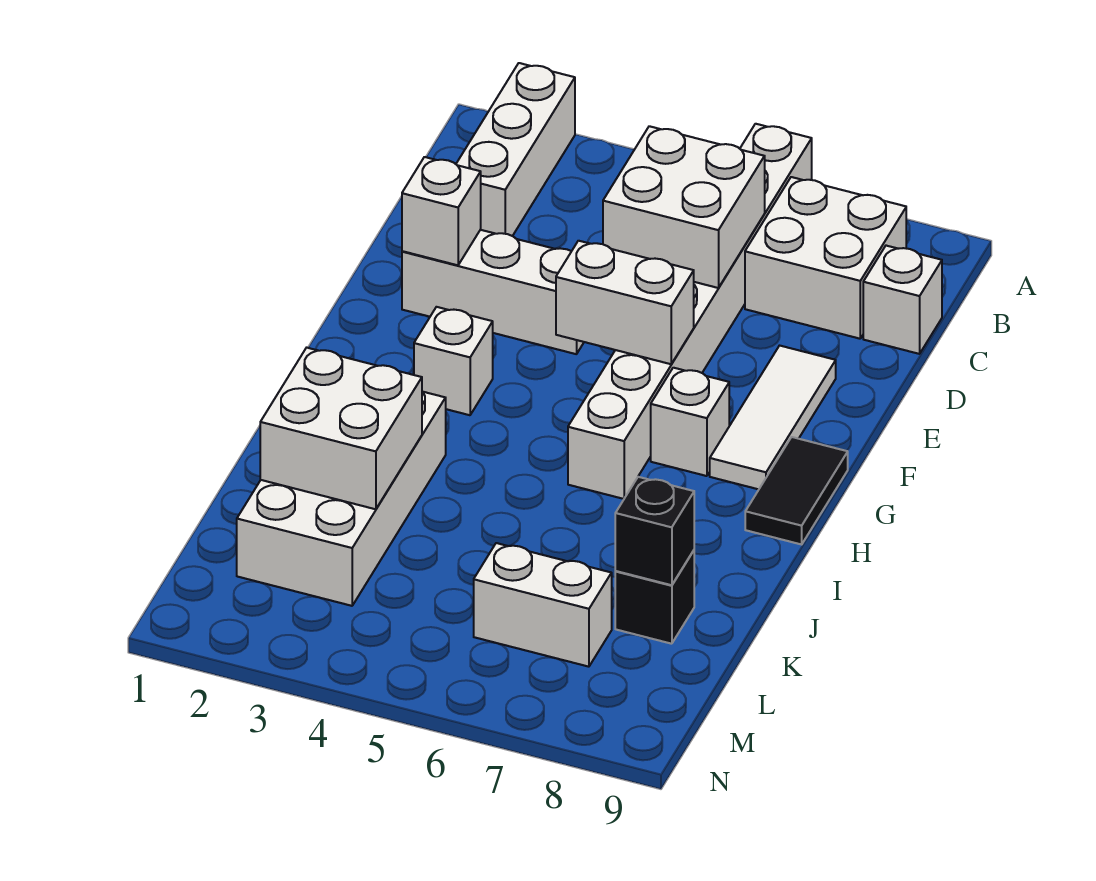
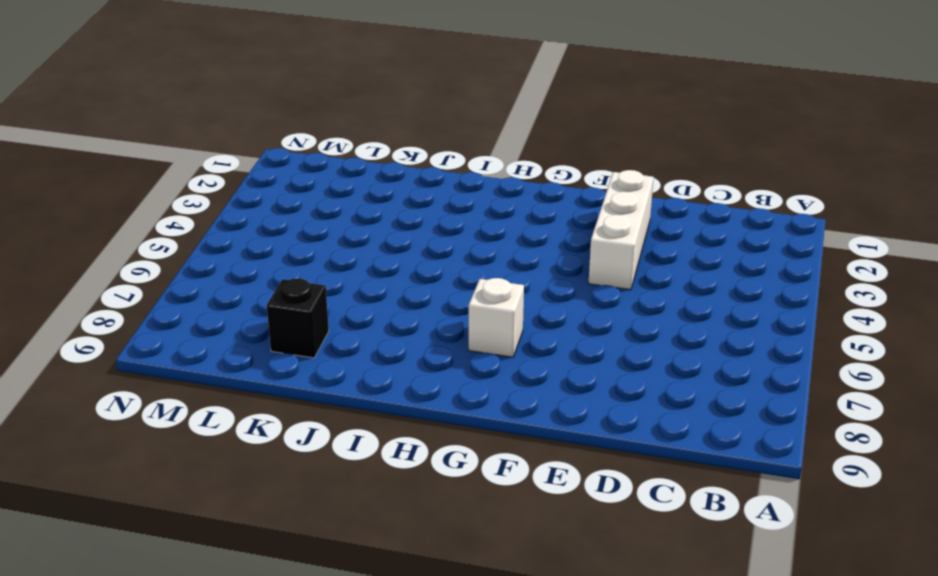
none -> white brick A2:C2 level 1
none -> white brick A6:H6 level 1
none -> white brick B7:C8 level 1

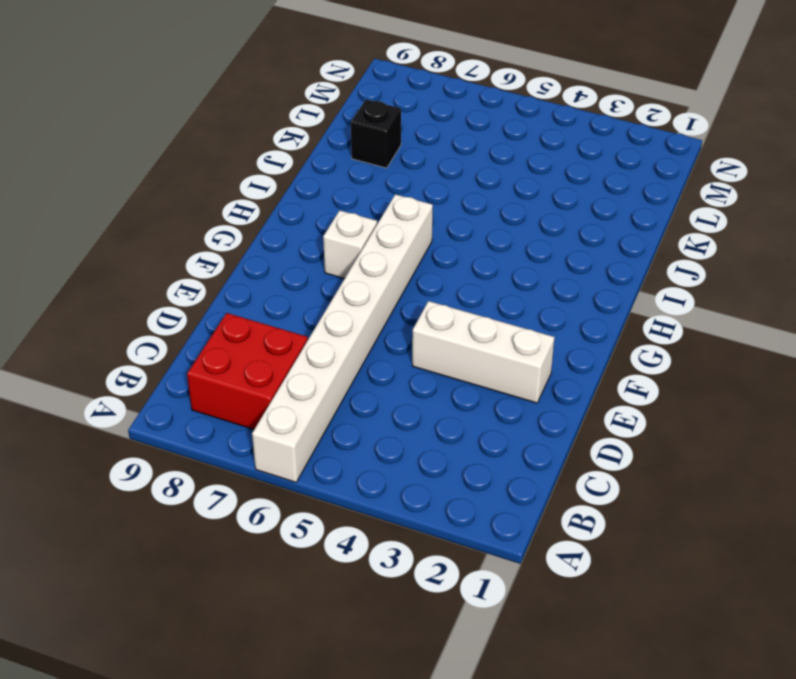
red brick B7:C8 level 1 -> white brick B7:C8 level 1
none -> white brick A2:C2 level 1
none -> white brick C9 level 1
none -> white tile E8:G8 level 1

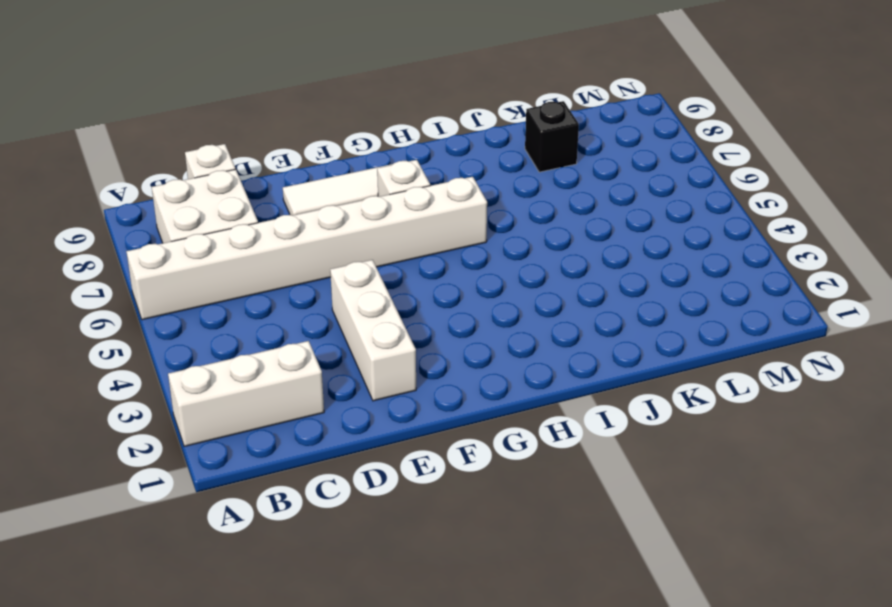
none -> white brick G3 level 1
none -> black tile G9:H9 level 1
none -> white brick I2:L3 level 1

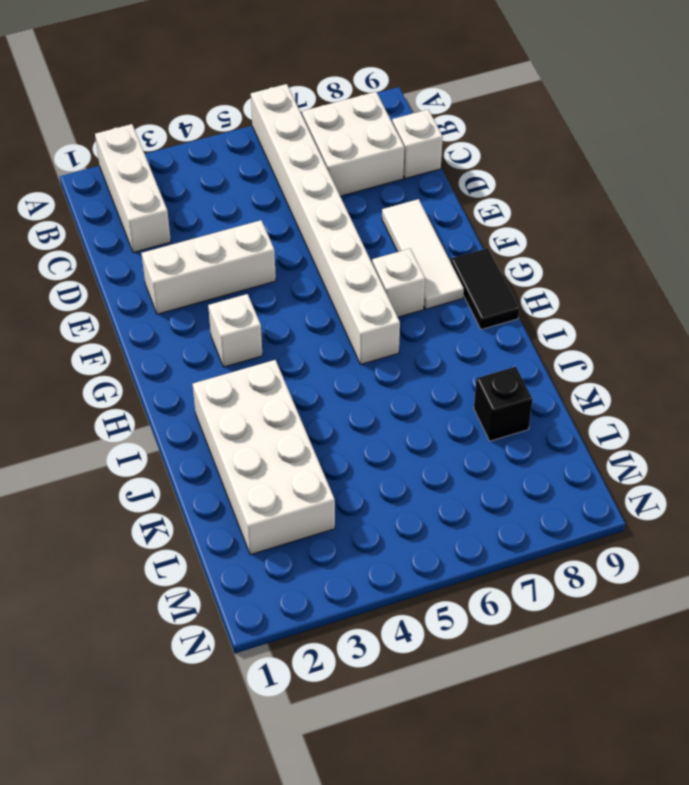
none -> white brick L6:L7 level 1
none -> white brick C5:D6 level 2
none -> white brick E2 level 2

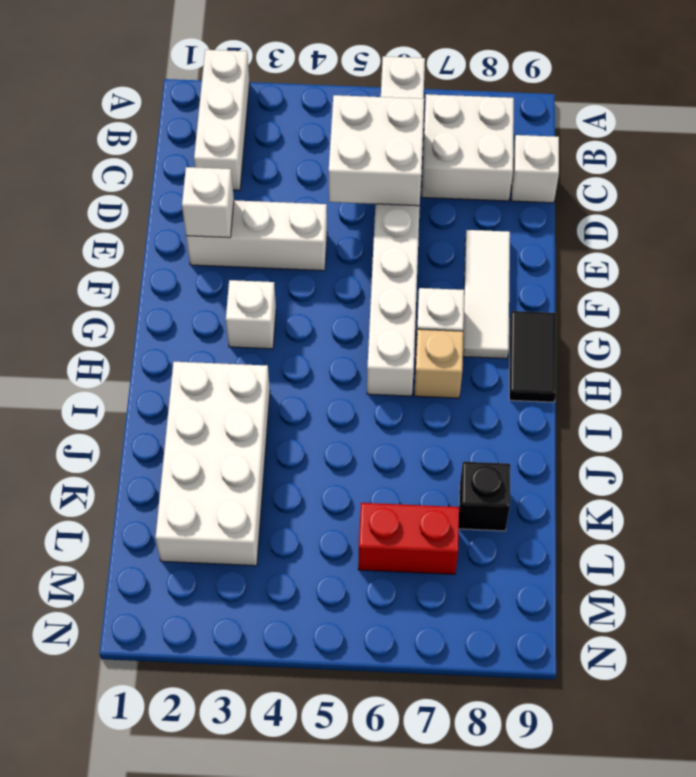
tan brick H7 level 1 -> none
red brick L6:L7 level 1 -> white brick L6:L7 level 1
none -> white brick F5:F6 level 2
none -> white brick J2:K3 level 2
none -> black brick K8 level 2

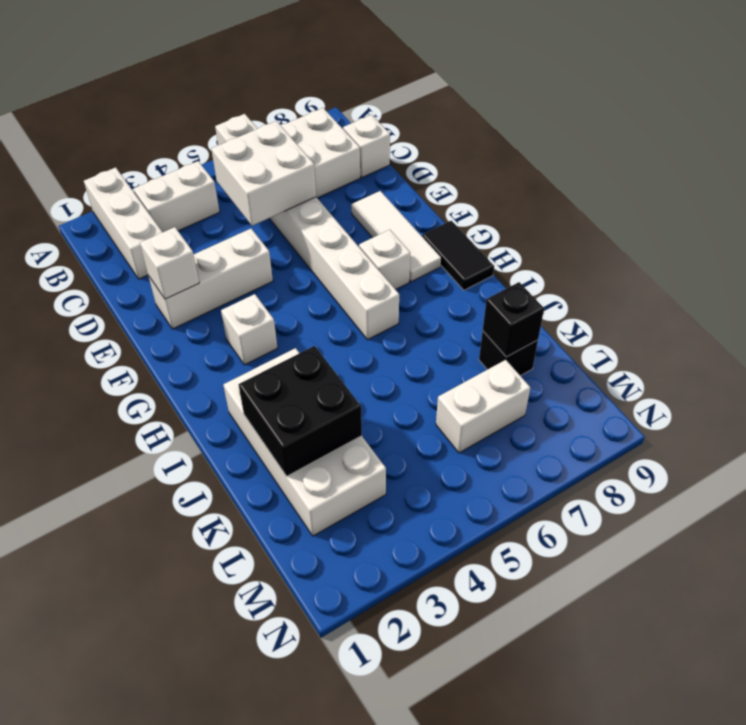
white brick B3:B4 level 1 -> white brick F5:F6 level 2
black brick J2:K3 level 2 -> white brick J2:K3 level 2

